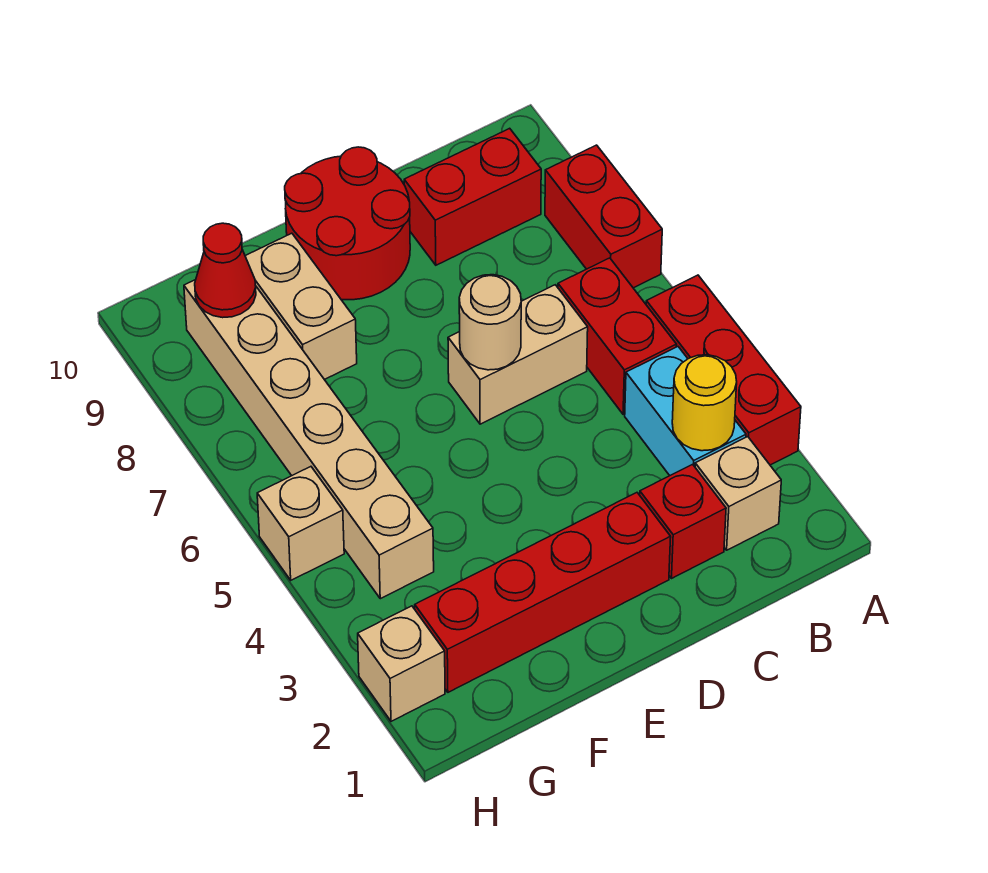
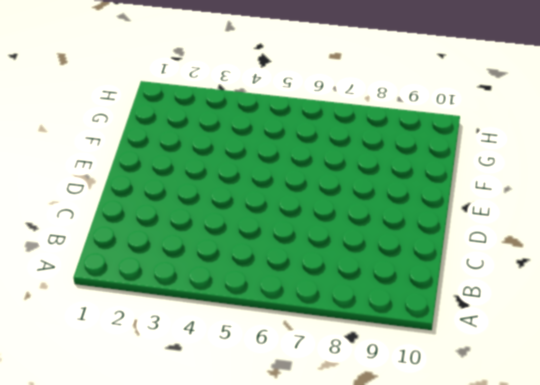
none -> red brick A3:A5 level 1
none -> red brick A7:A8 level 1
none -> tan brick B2 level 1

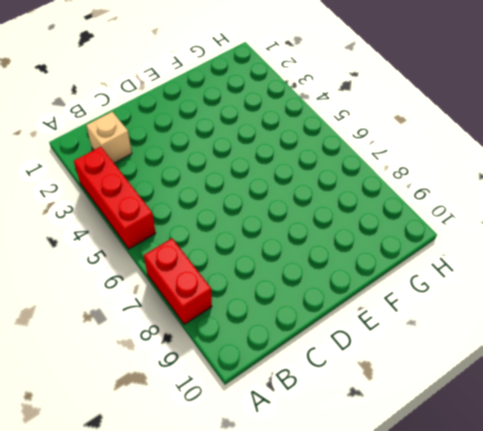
none -> cyan brick B3:B4 level 1
none -> red brick B5:B6 level 1
none -> red brick B9:C9 level 1

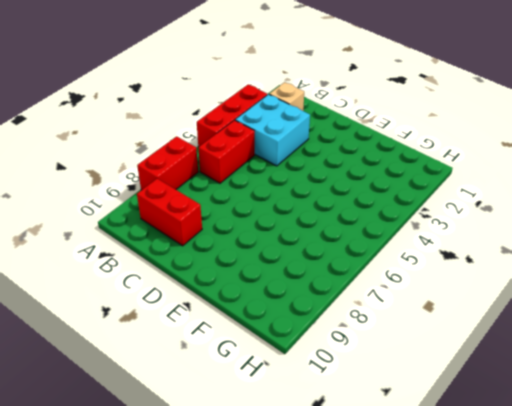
cyan brick B3:C4 level 1 -> cyan brick B3:B4 level 1
none -> red brick C2 level 1
none -> tan brick C6:D6 level 1
none -> red brick D2:G2 level 1

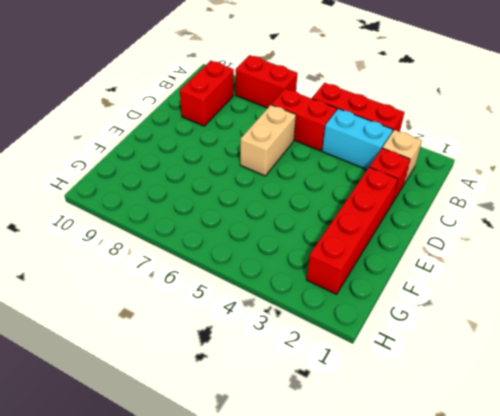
none -> red round brick D9:E10 level 1
none -> tan brick F8:F9 level 1
none -> tan brick G4:G9 level 1

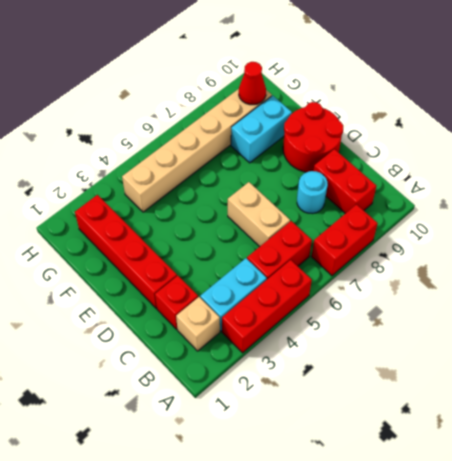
cyan round brick C8 level 1 -> none
cyan brick F8:F9 level 1 -> tan brick F8:F9 level 1
none -> tan brick H2 level 1
none -> tan brick H5 level 1
none -> yellow round brick B3 level 2

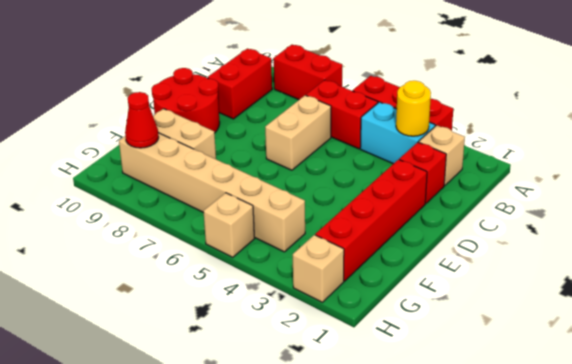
none -> tan round brick D6 level 2

